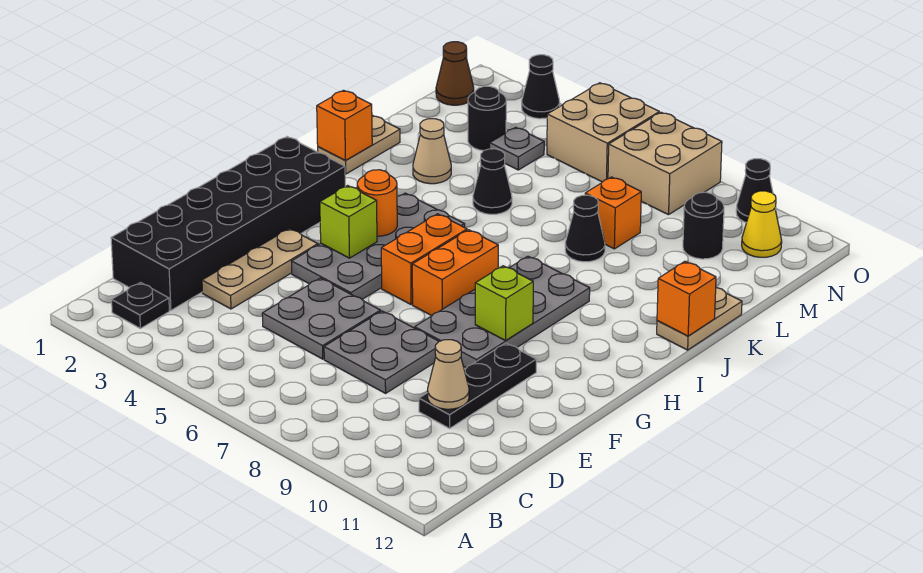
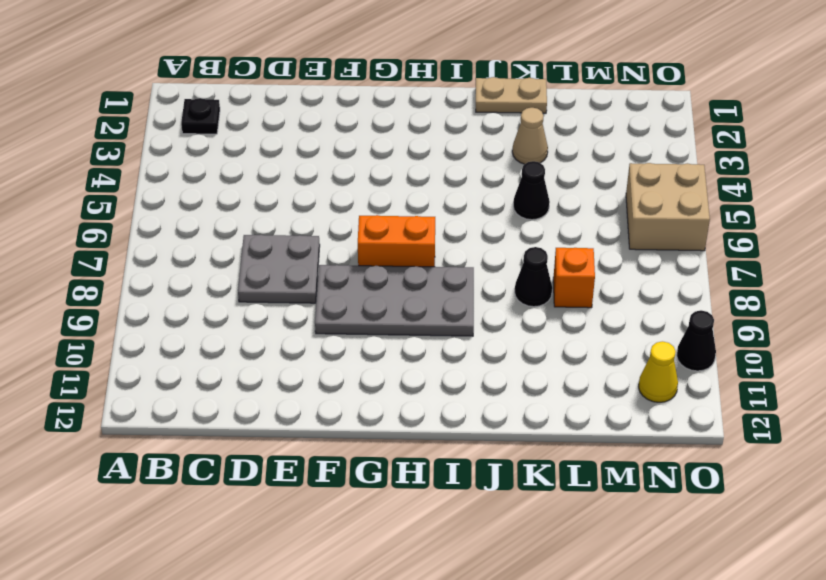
none -> black brick C1:H2 level 1
none -> tan plate D3:F3 level 1
none -> grey plate D5:E6 level 1
none -> black plate D10:F10 level 1

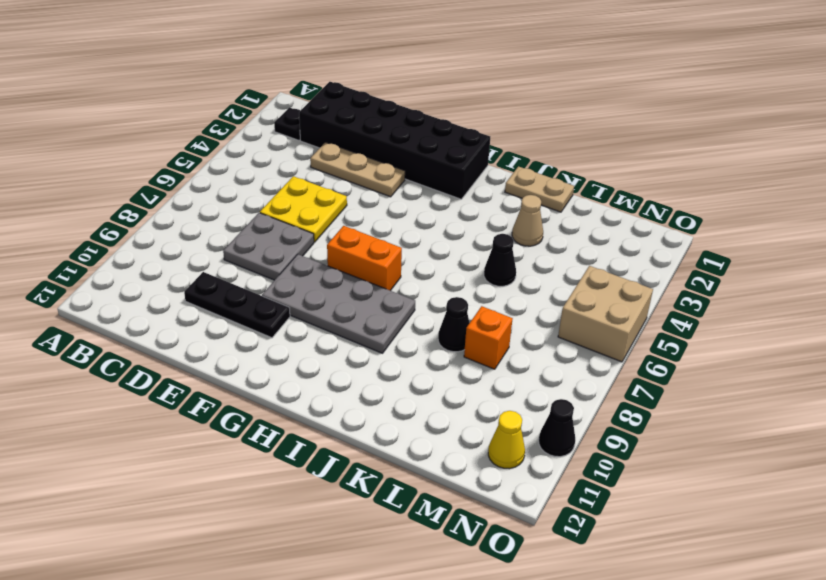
yellow plate D5:E6 level 1 -> grey plate D5:E6 level 1
none -> grey plate F4:I5 level 1
none -> orange brick G6:H6 level 1
none -> tan plate J12:K12 level 1
none -> black round brick M3 level 1

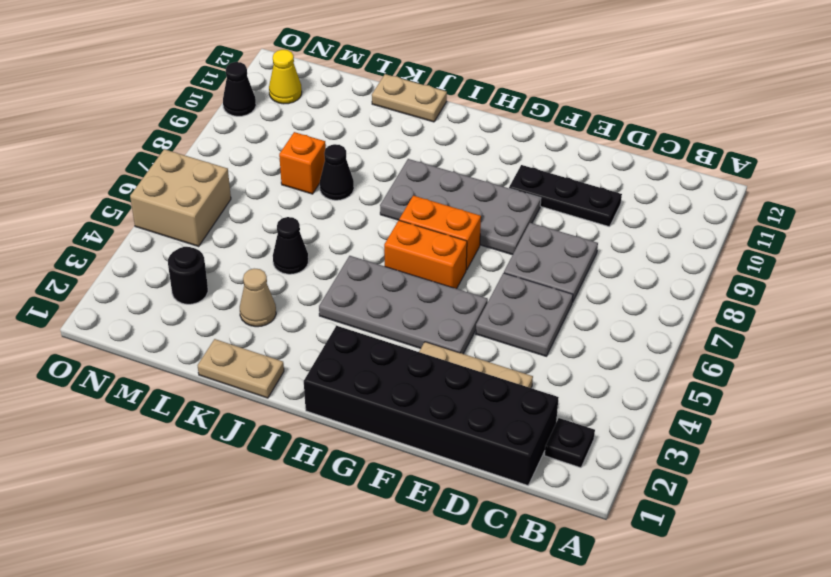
none -> grey plate M4 level 1
none -> black round brick M10 level 1
none -> brown cone N1 level 1
none -> tan brick N7:O8 level 1

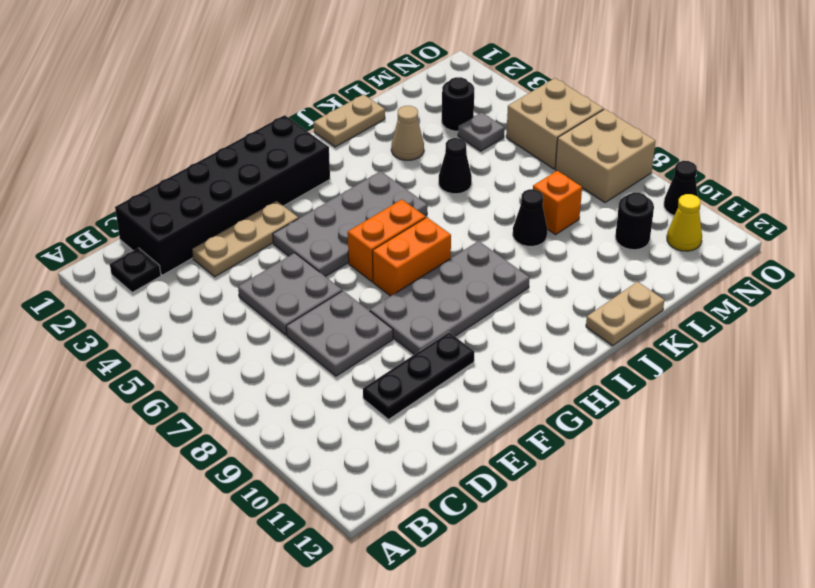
none -> brown cone N1 level 1
none -> black cone O3 level 1
none -> tan cone D10 level 2
none -> lime brick G4 level 2

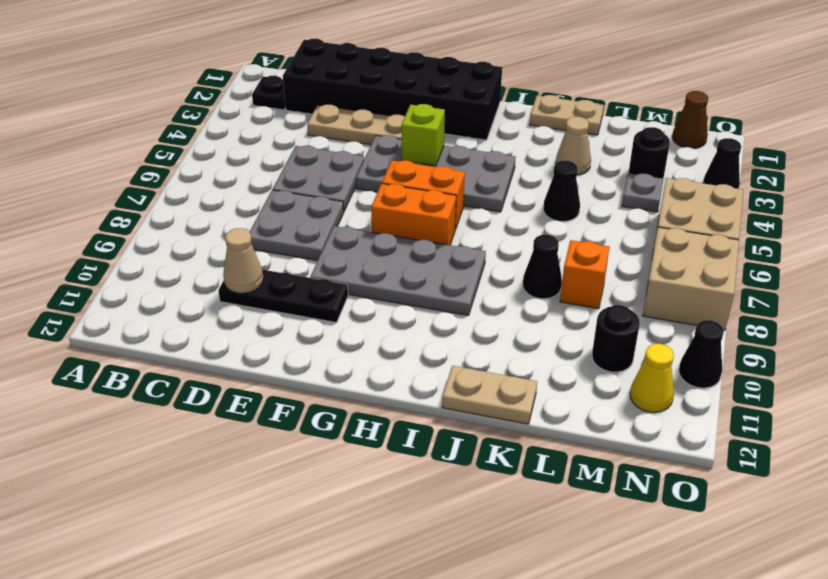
none -> lime brick G9 level 2
none -> orange round brick H4 level 2
none -> orange brick J1 level 2
none -> orange brick J12 level 2

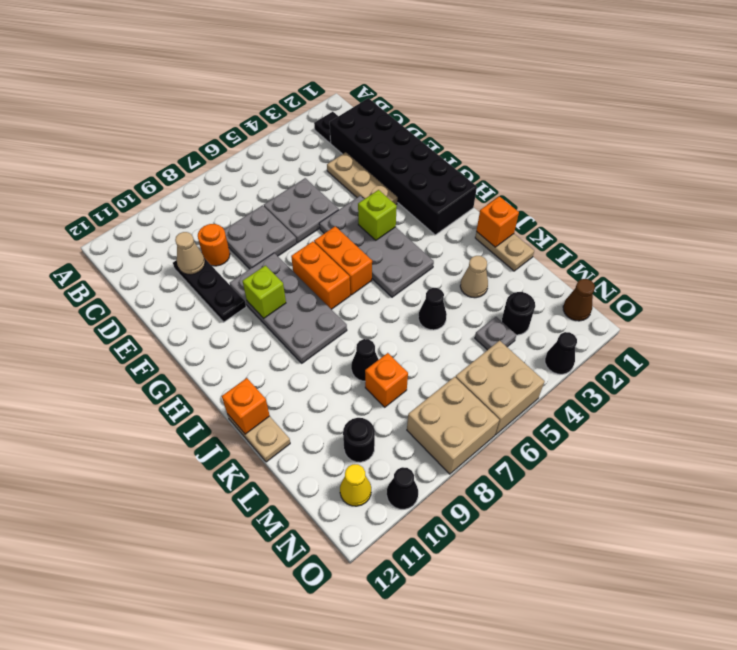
orange round brick D9 level 1 -> orange round brick H4 level 2

